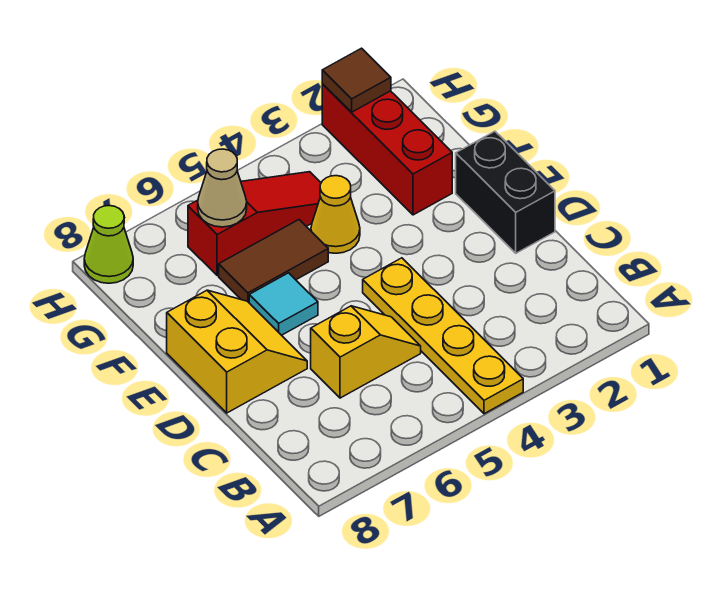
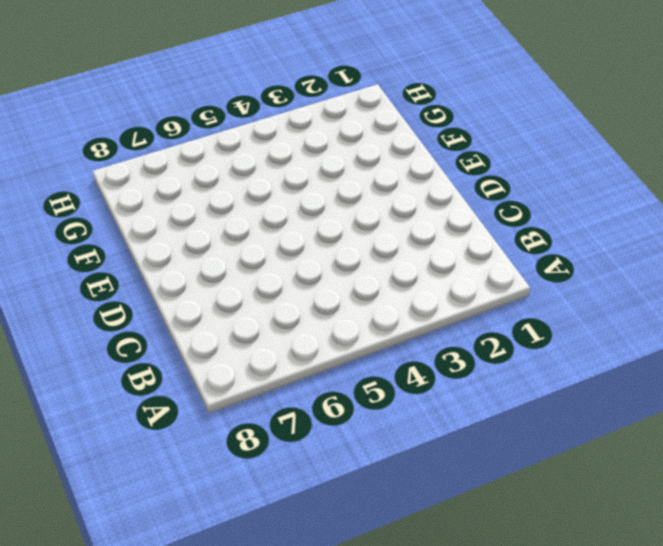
none -> yellow plate A4:D4 level 1
none -> yellow slope C5:C6 level 1 top 6
none -> black brick D1:E1 level 1

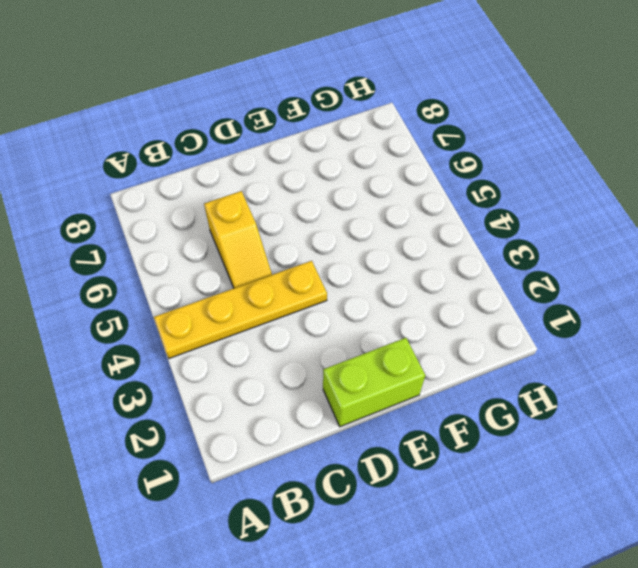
lime brick D1:E1 level 1 -> black brick D1:E1 level 1
none -> yellow slope D7:E8 level 1 top 8
none -> cyan tile E6 level 1
none -> red brick F2:H2 level 1

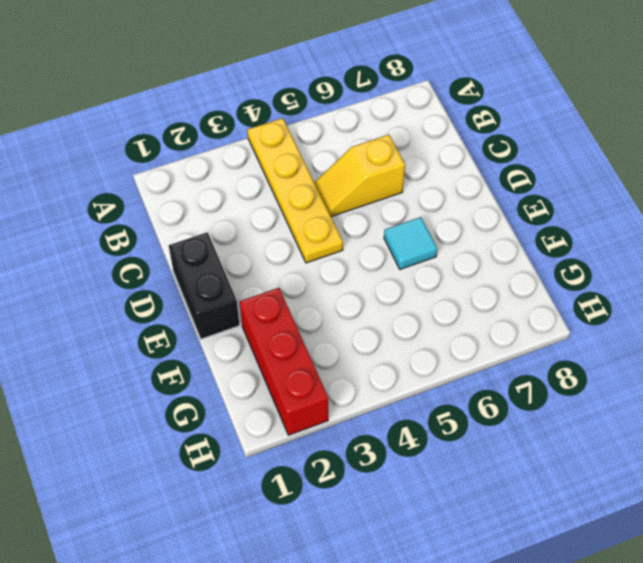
none -> yellow slope D7:E8 level 1 top 8
none -> yellow cone F4 level 1
none -> brown tile F5:F6 level 1

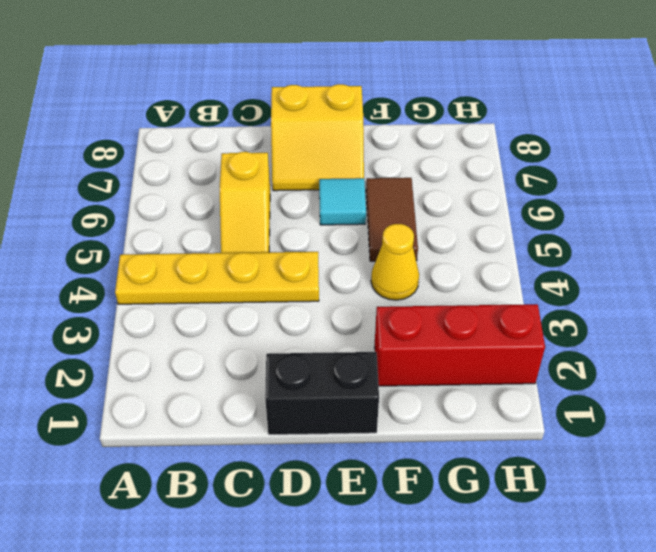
none -> red slope G4:G6 level 1 top 6
none -> lime cone H8 level 1
none -> tan cone G6 level 2

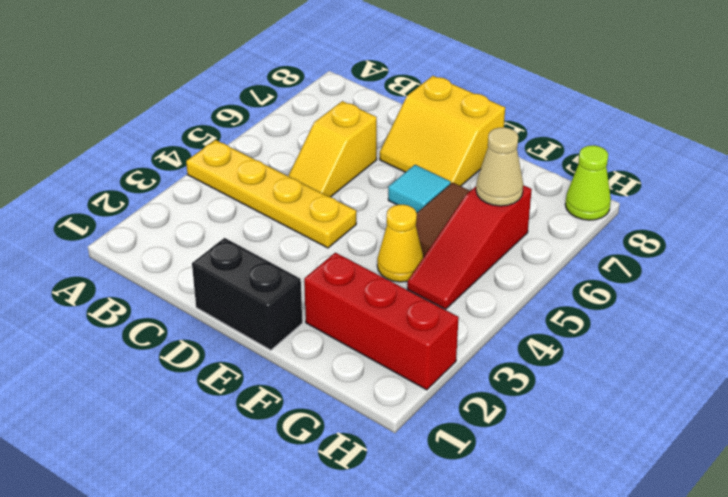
none -> brown tile H2 level 2

